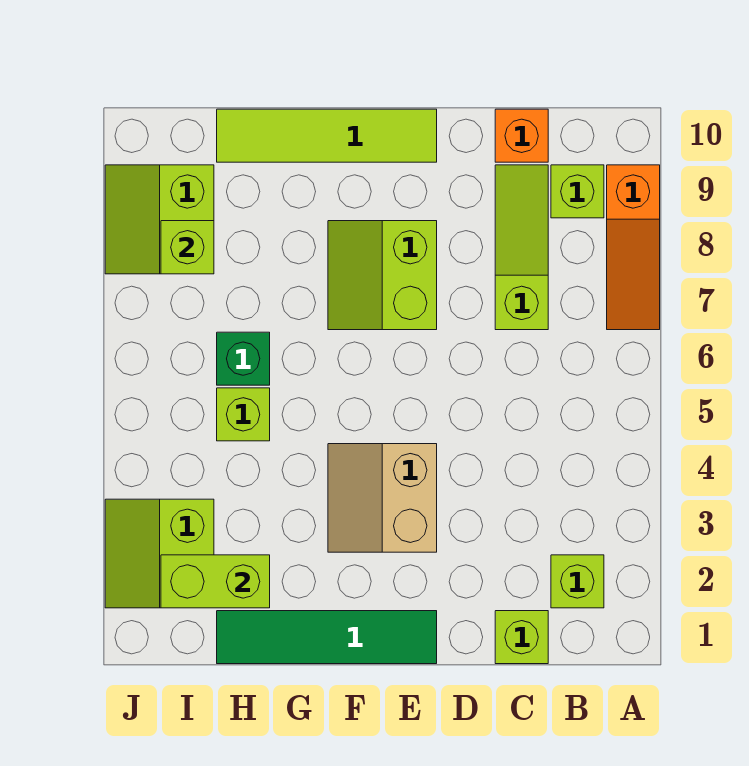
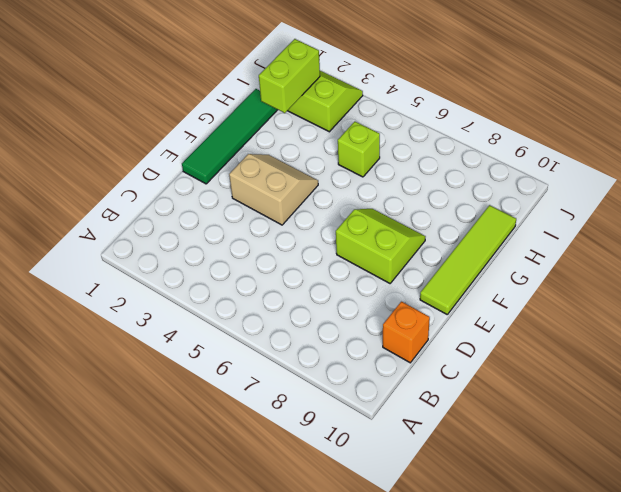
none -> orange slope A7:A9 level 1 top 9
none -> lime brick B2 level 1
none -> lime brick B9 level 1

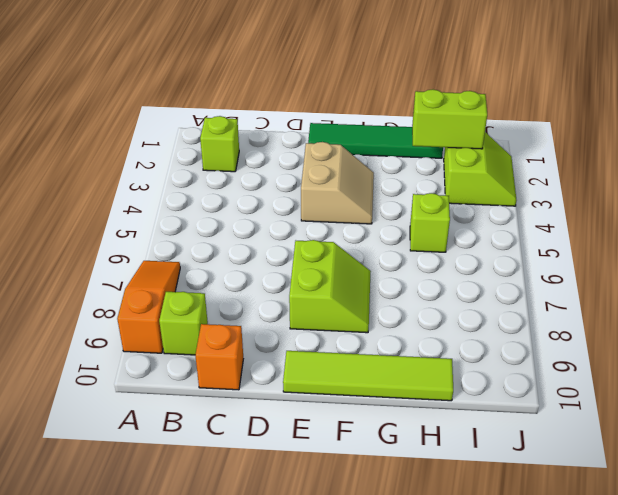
none -> lime brick C1 level 1
none -> lime slope C7:C9 level 1 top 7
none -> green brick H6 level 1

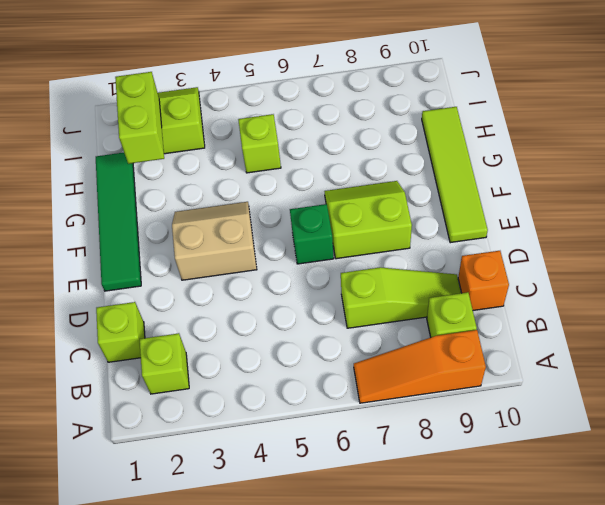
green brick E6 level 1 -> green brick H6 level 1
none -> lime slope I8:J9 level 1 top I
none -> lime brick I8 level 2

